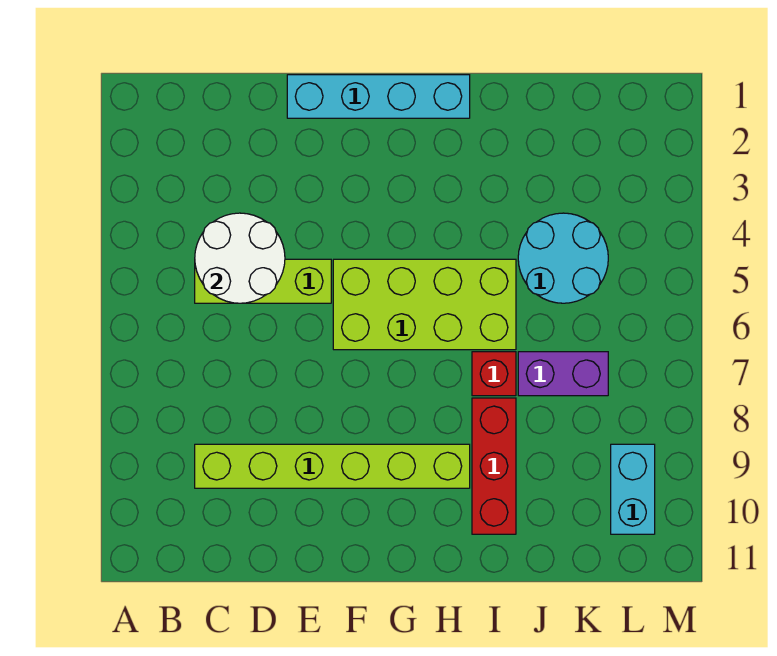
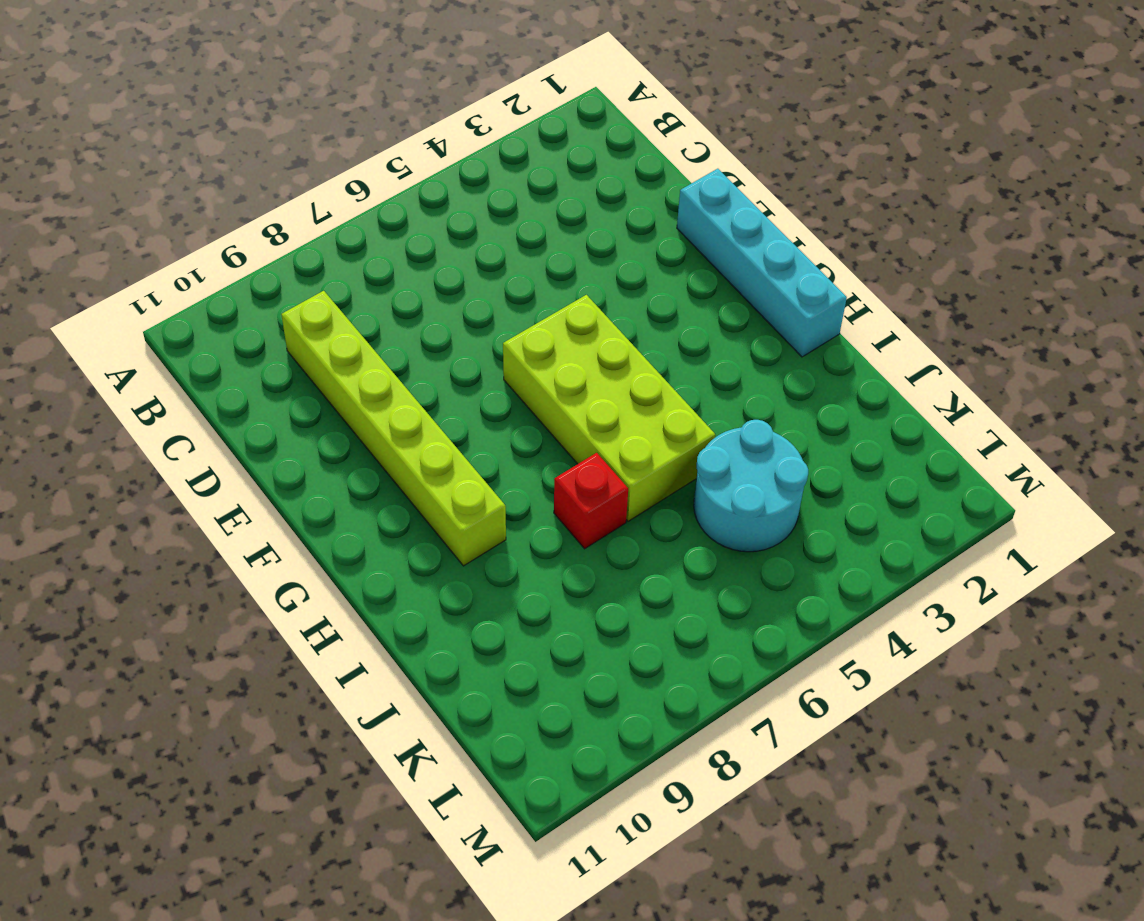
none -> lime brick C5:E5 level 1
none -> red brick I8:I10 level 1

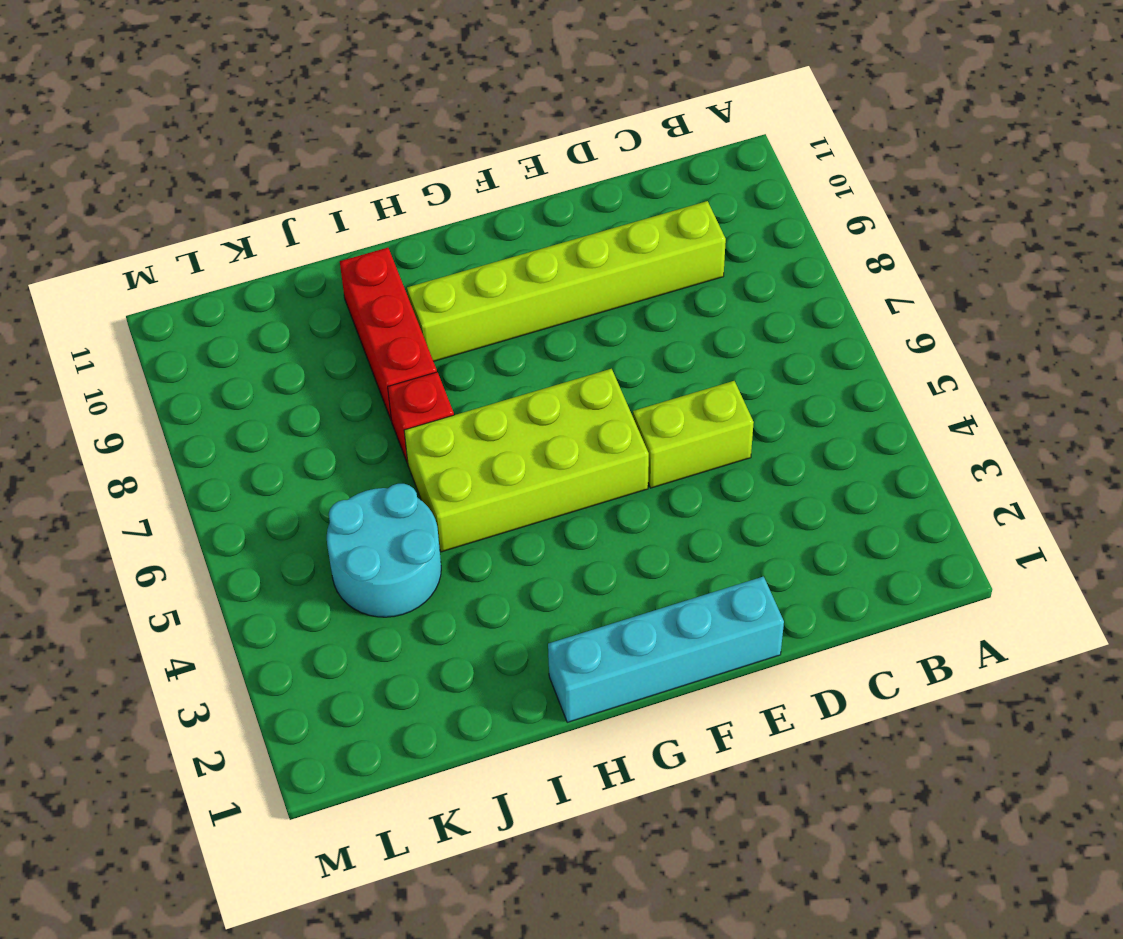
lime brick D5:E5 level 1 -> lime brick C5:E5 level 1
none -> purple brick J7:K7 level 1
none -> cyan brick L9:L10 level 1

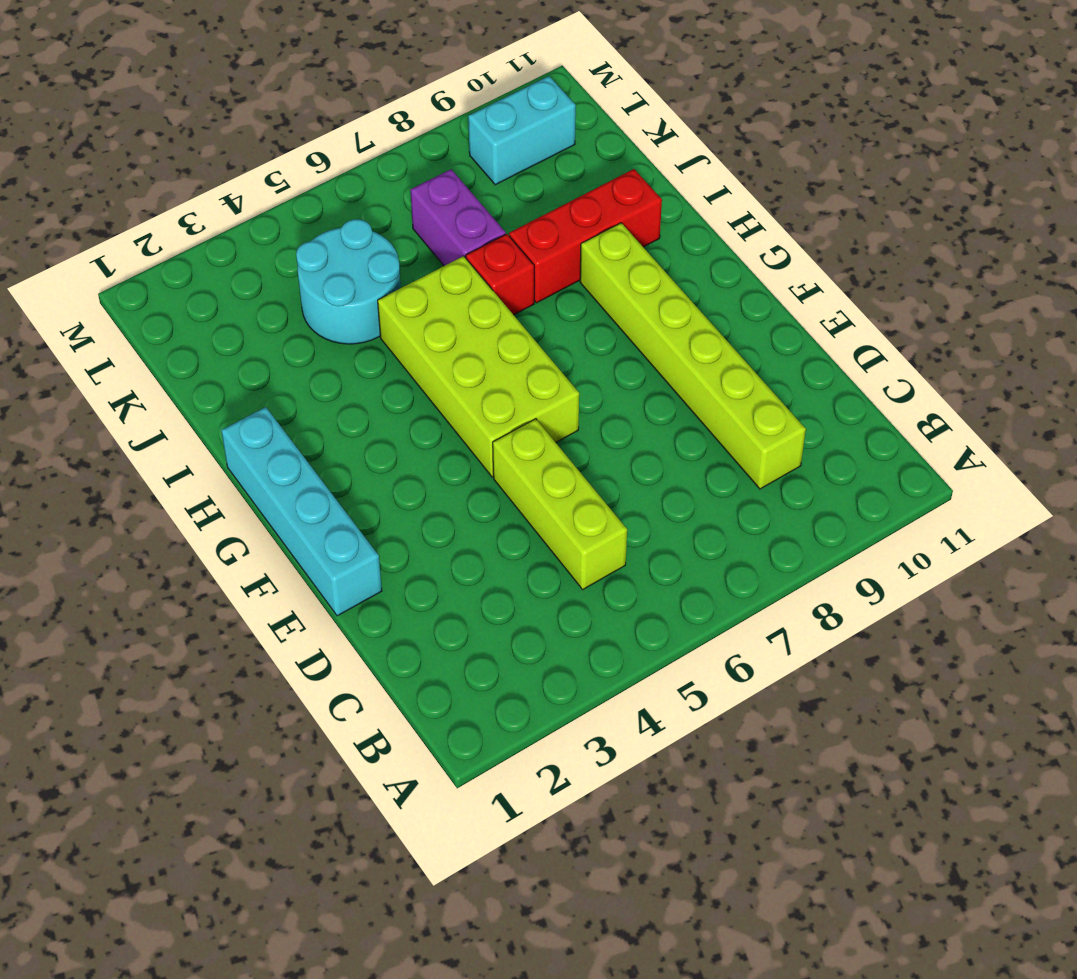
none -> white round brick C4:D5 level 2

